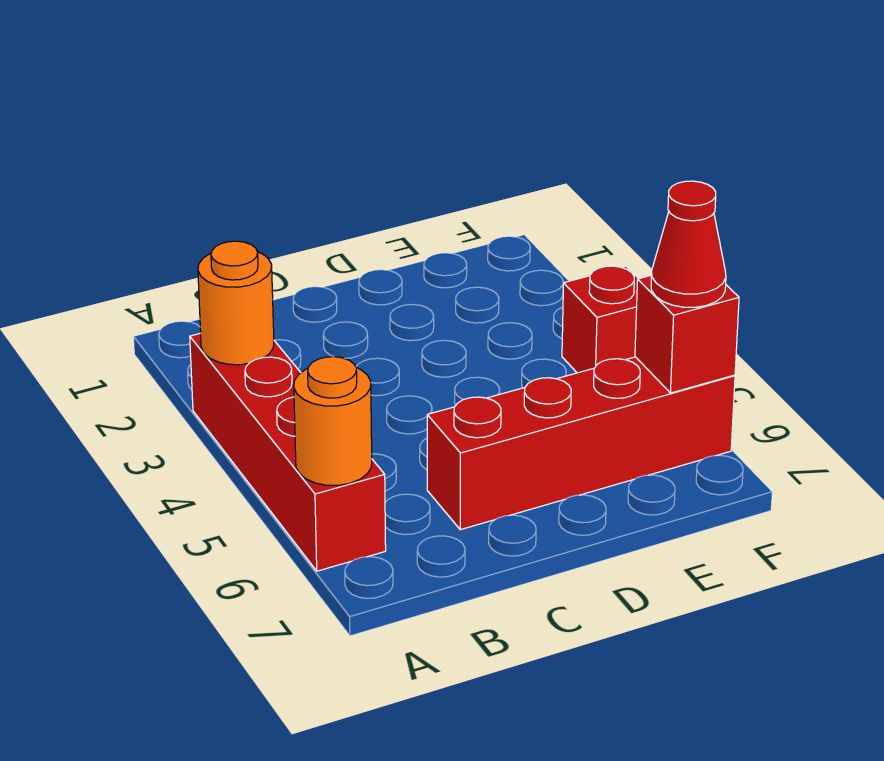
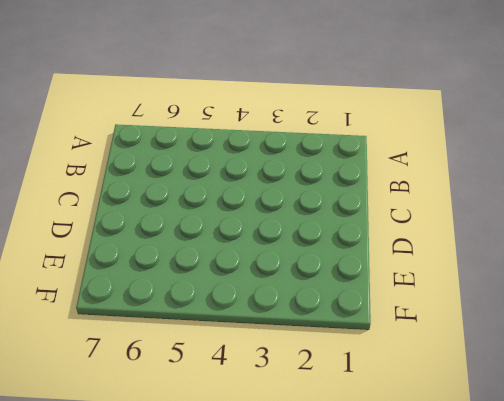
none -> red brick A3:A6 level 1
none -> red brick C6:F6 level 1

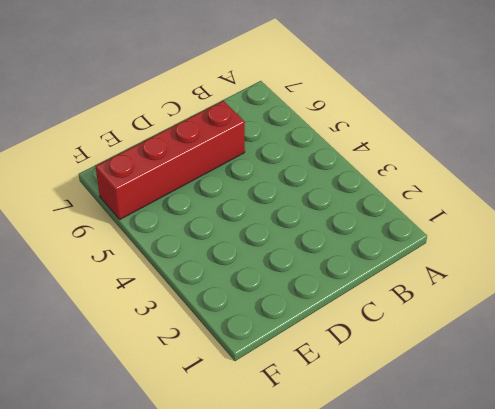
none -> red brick A3:A6 level 1
none -> red brick F4 level 1

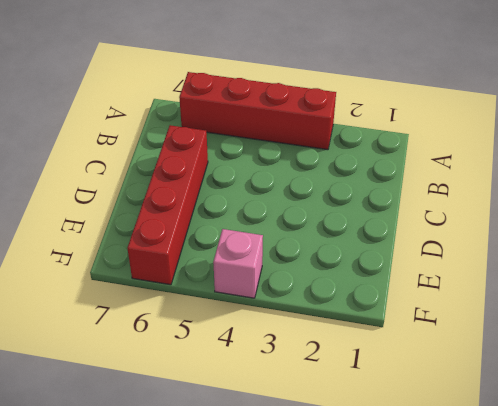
pink brick F4 level 1 -> red brick F4 level 1
none -> orange round brick A3 level 2
none -> orange round brick A6 level 2

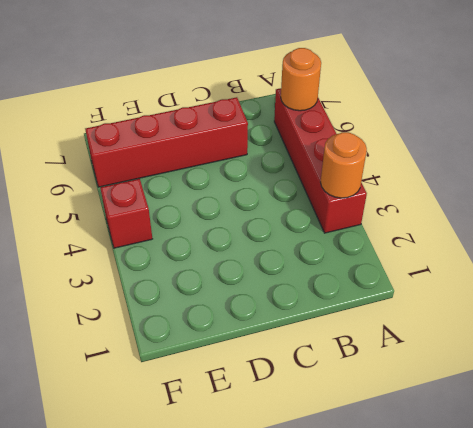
none -> red brick F6 level 2
none -> red cone F6 level 3

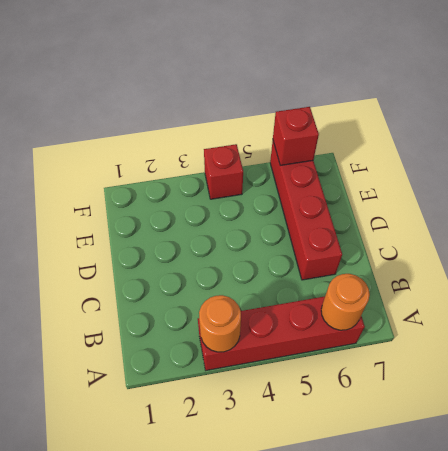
none -> red cone F6 level 3

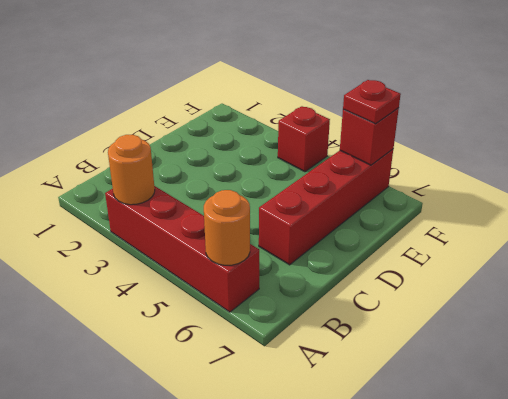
red plate F6 level 3 -> red cone F6 level 3

